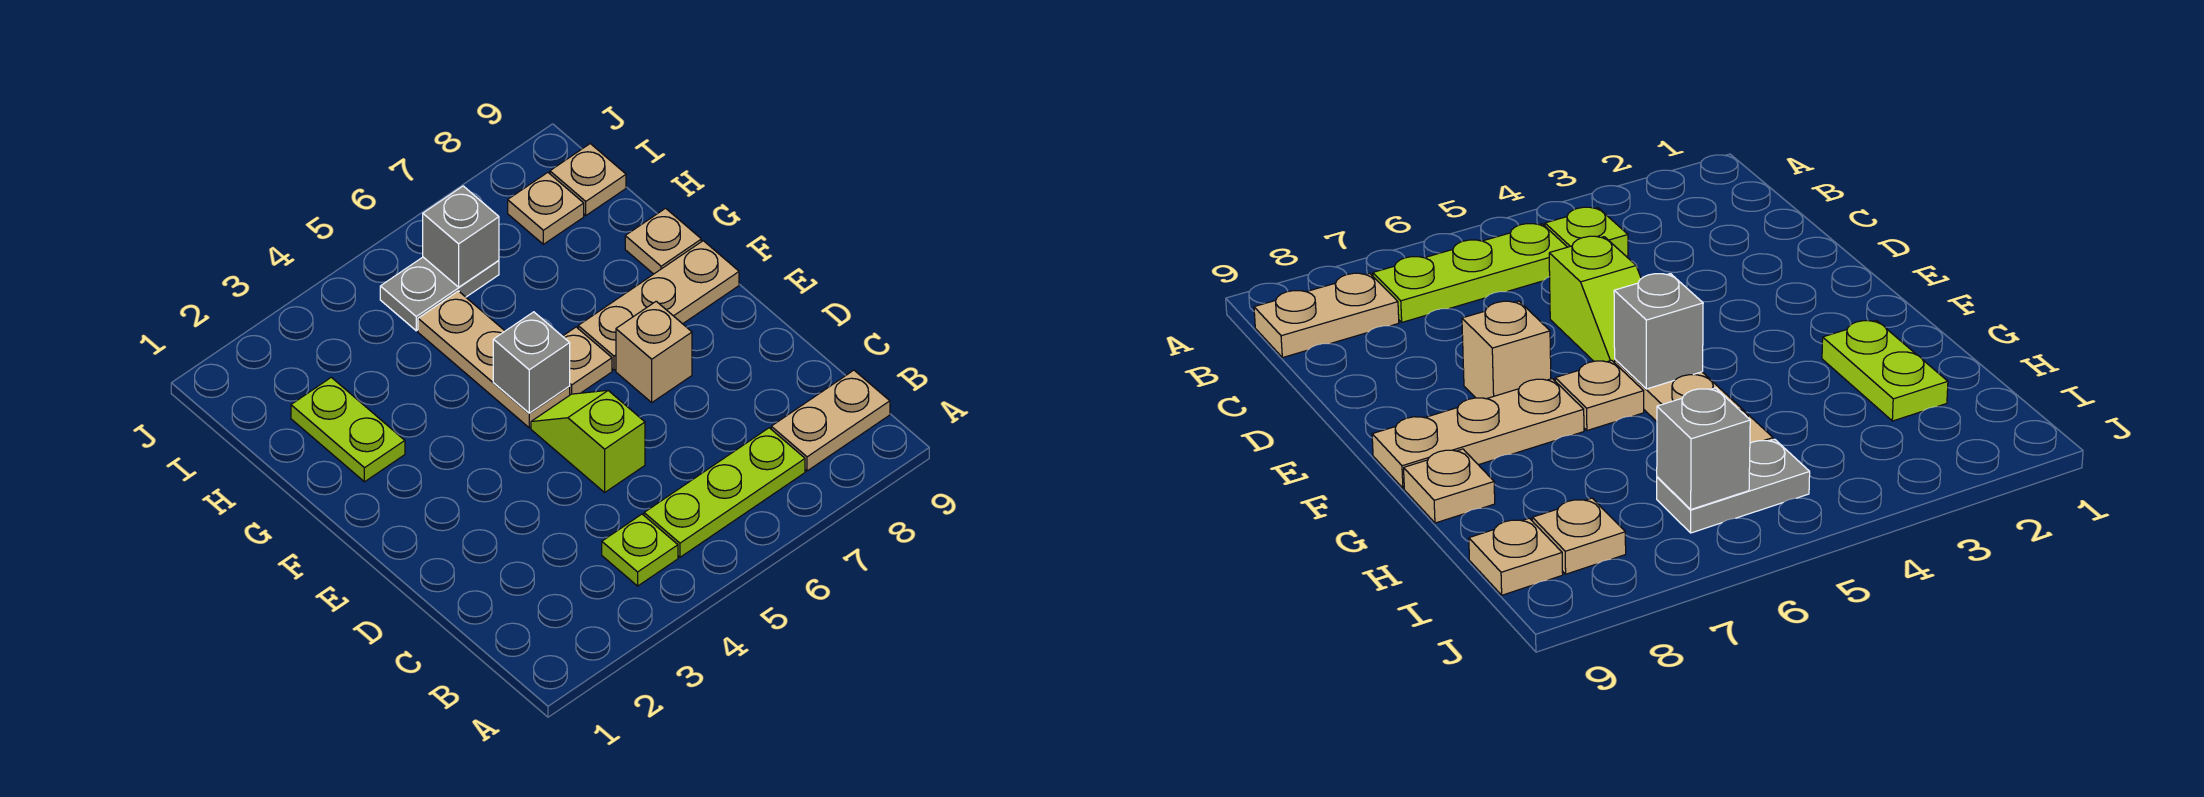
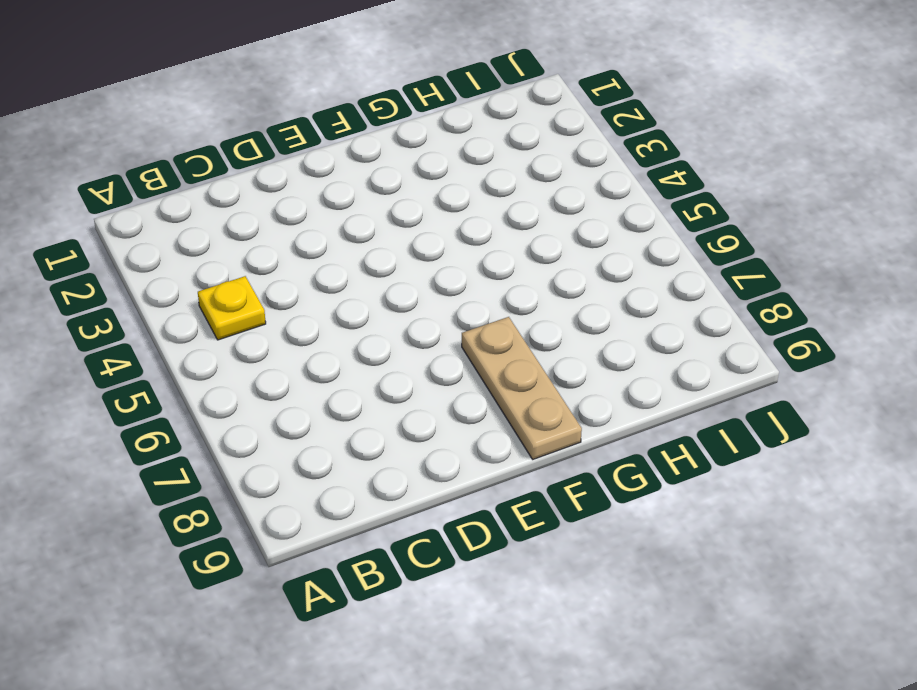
yellow plate B4 level 1 -> lime plate B4 level 1
none -> lime plate B5:B7 level 1
none -> tan plate B8:B9 level 1
none -> lime slope D5:E5 level 1 top D

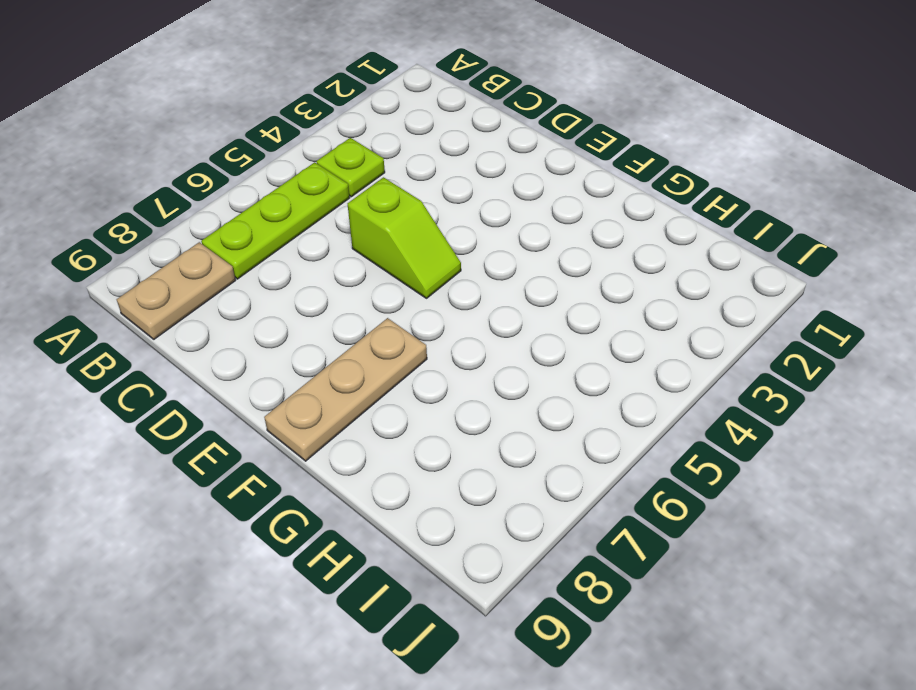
none -> tan brick E7 level 1
none -> tan plate F5:H5 level 1
none -> tan plate F6 level 1

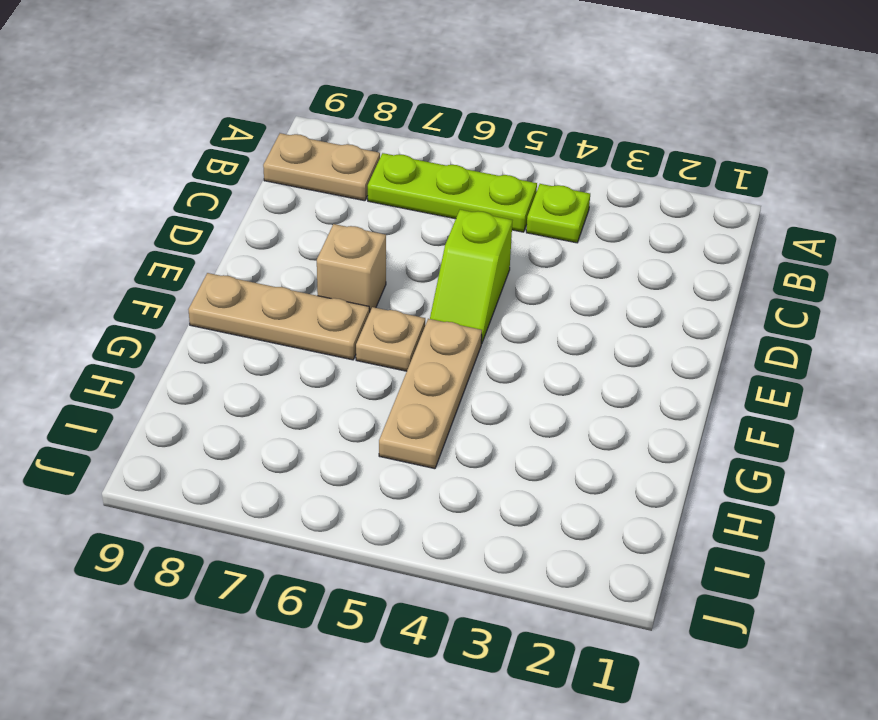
none -> lime plate G2:H2 level 1
none -> tan plate G9 level 1
none -> grey plate I5:I6 level 1

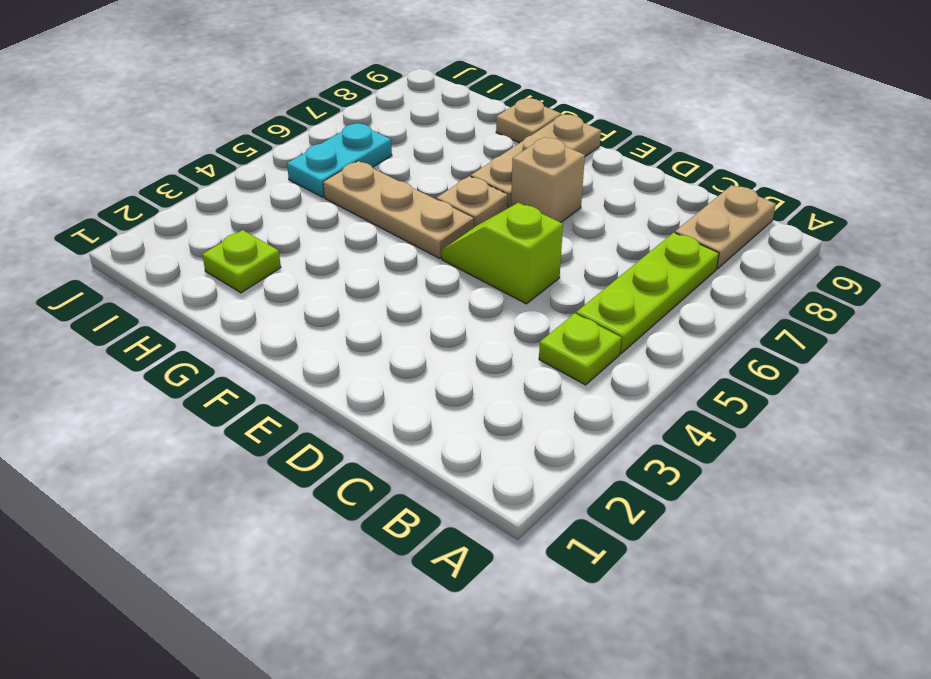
lime plate H2 level 1 -> lime plate G2:H2 level 1
cyan plate I5:I6 level 1 -> grey plate I5:I6 level 1
none -> tan plate I8 level 1
none -> tan plate I9 level 1
none -> grey brick F5 level 2

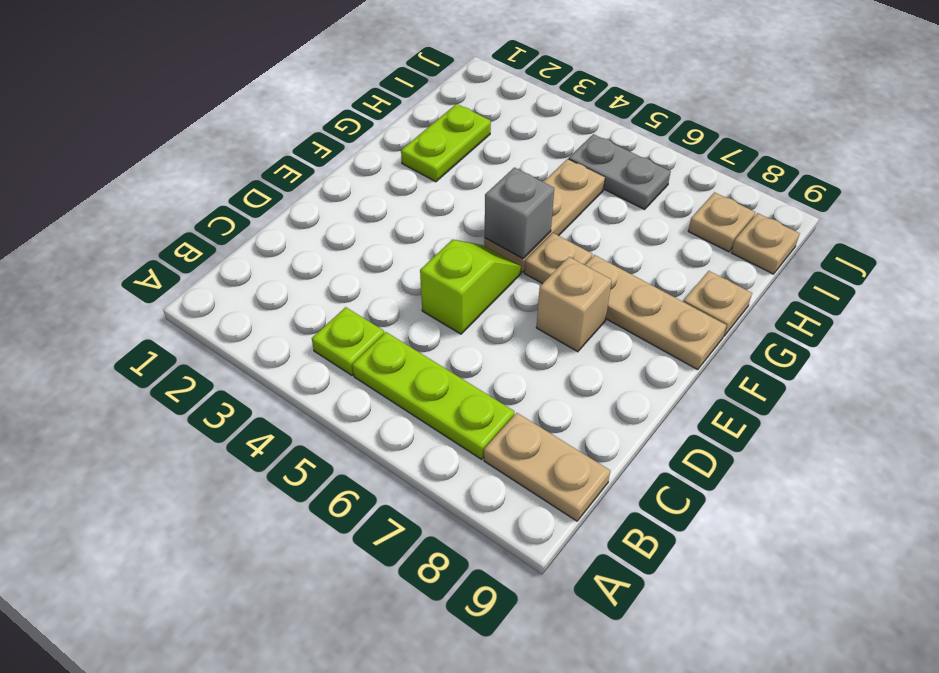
none -> grey brick I6 level 2

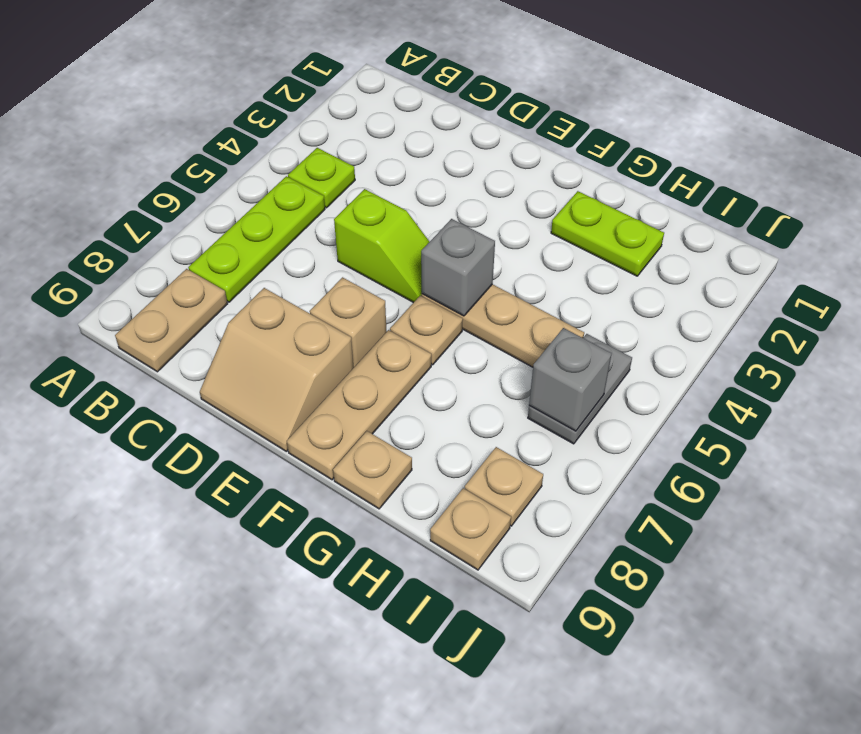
tan slope D8:E9 level 1 top 8 -> none

